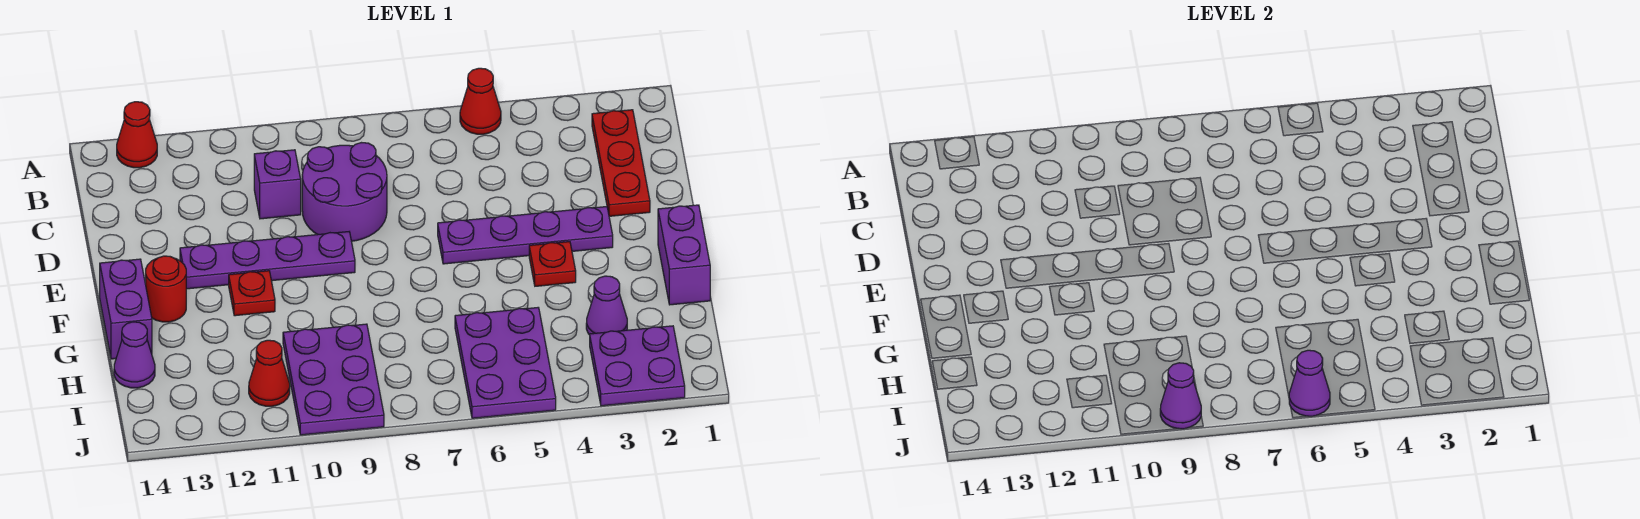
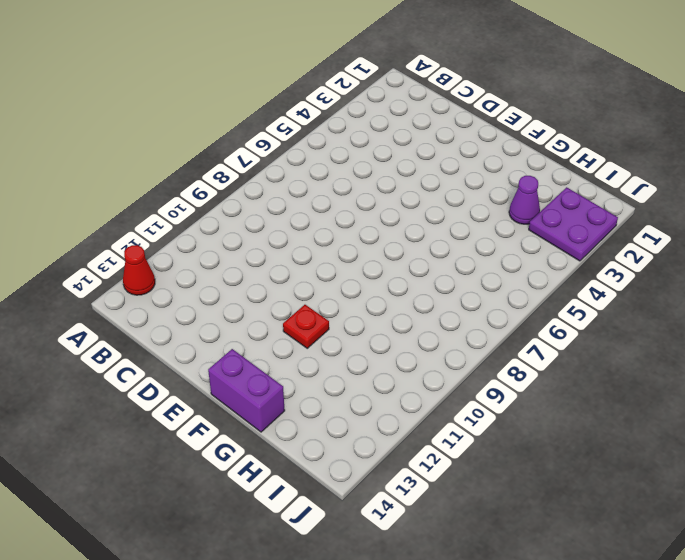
none -> red cone A5 level 1
none -> red plate B2:D2 level 1
none -> purple round brick C8:D9 level 1

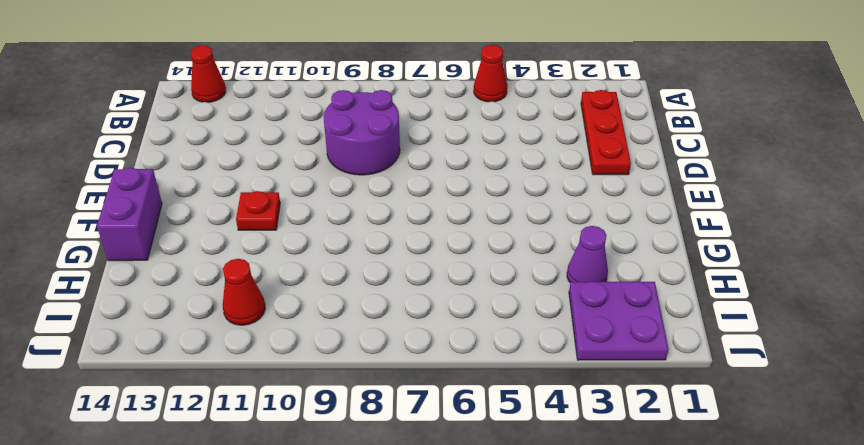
none -> purple brick C10 level 1
none -> purple plate E3:E6 level 1
none -> purple plate E9:E12 level 1

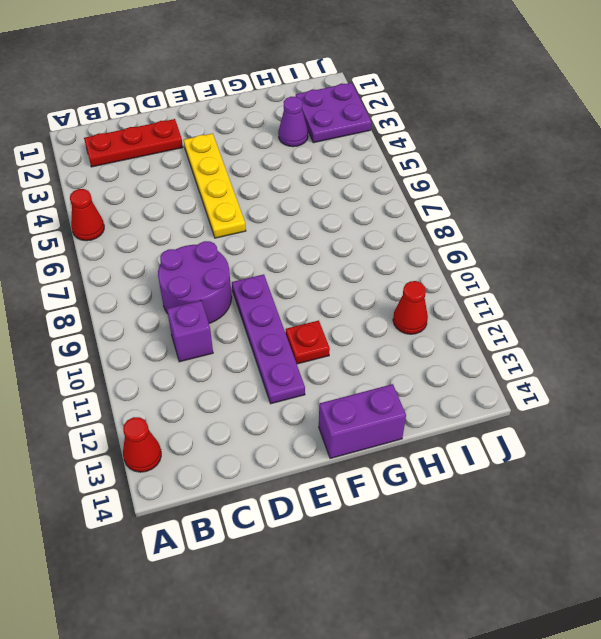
yellow plate E3:E6 level 1 -> purple plate E3:E6 level 1
none -> purple brick F1:G1 level 1
none -> red plate F4 level 1
none -> red round brick F13 level 1

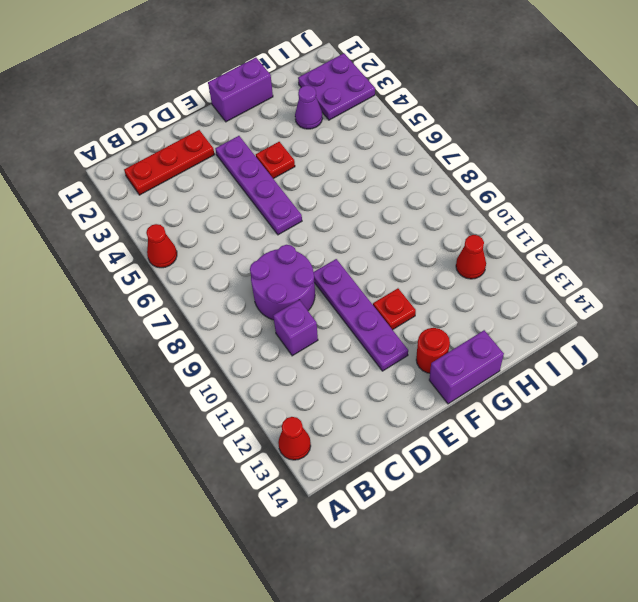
none -> purple plate H5:J6 level 1
none -> purple plate H9:J10 level 1
none -> purple cone H14 level 1

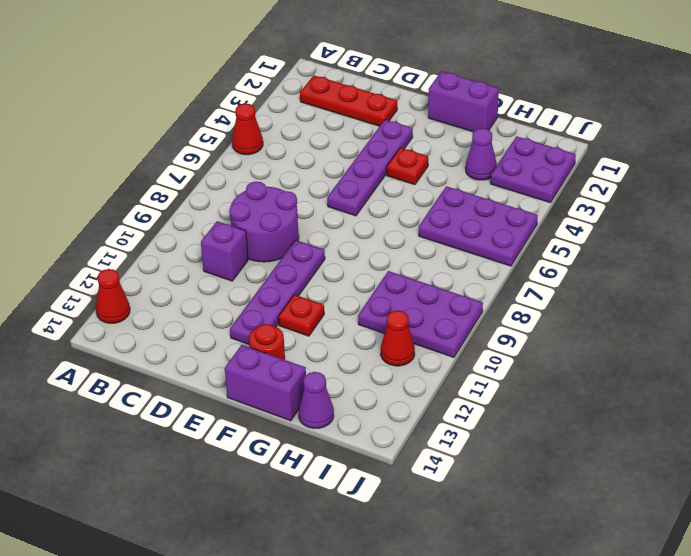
none -> purple cone J6 level 2
none -> purple cone J9 level 2

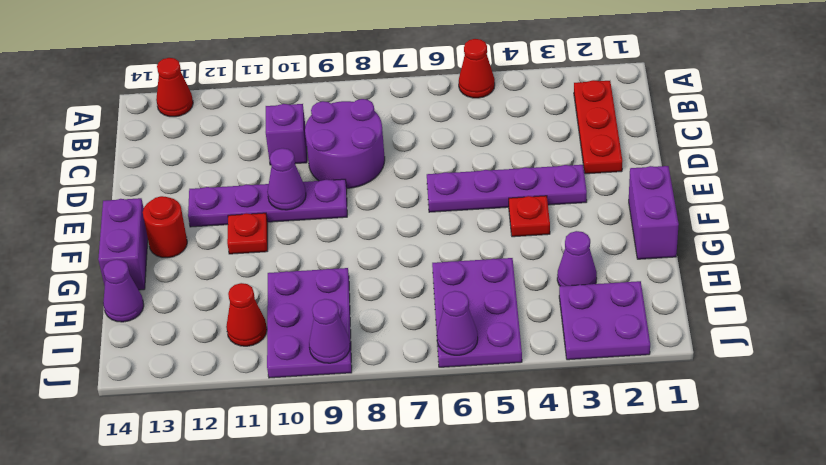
purple cone E10 level 2 -> none

